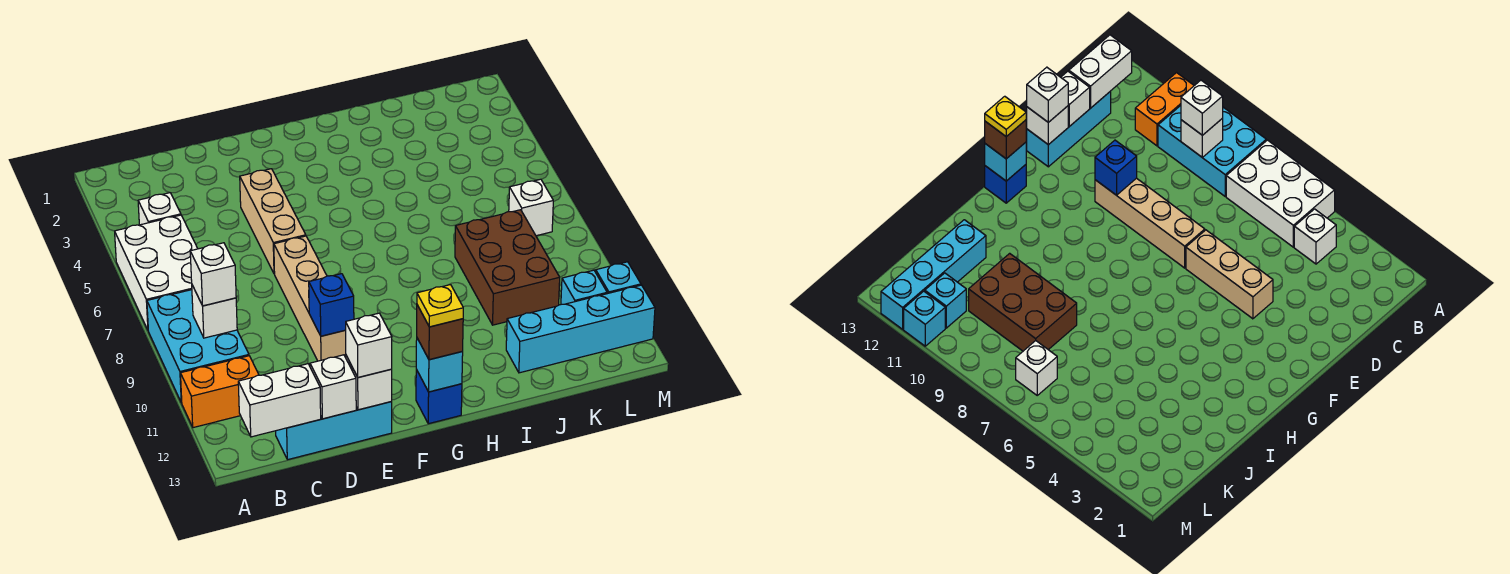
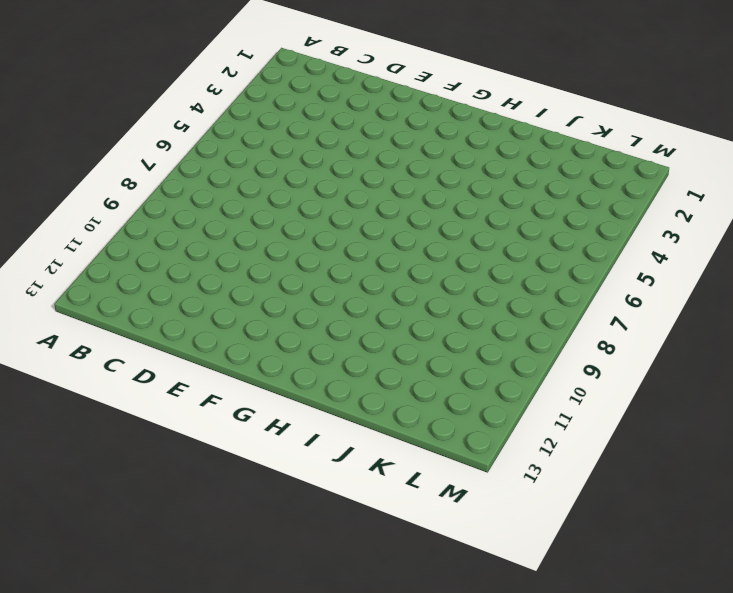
none -> white brick A5:B7 level 1
none -> cyan brick A8:B10 level 1
none -> orange brick A11:B11 level 1

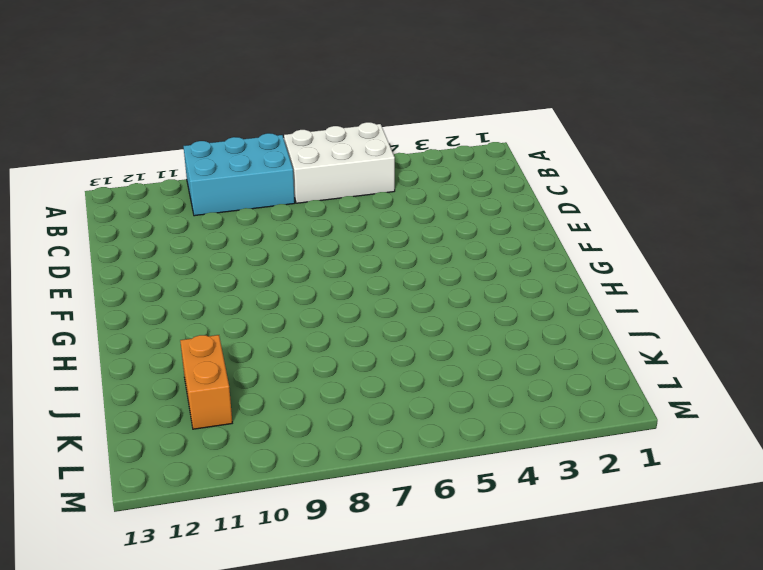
orange brick J11:K11 level 1 -> orange brick A11:B11 level 1
none -> white brick B4 level 1
none -> cyan brick C13:E13 level 1
none -> tan brick E4:E6 level 1

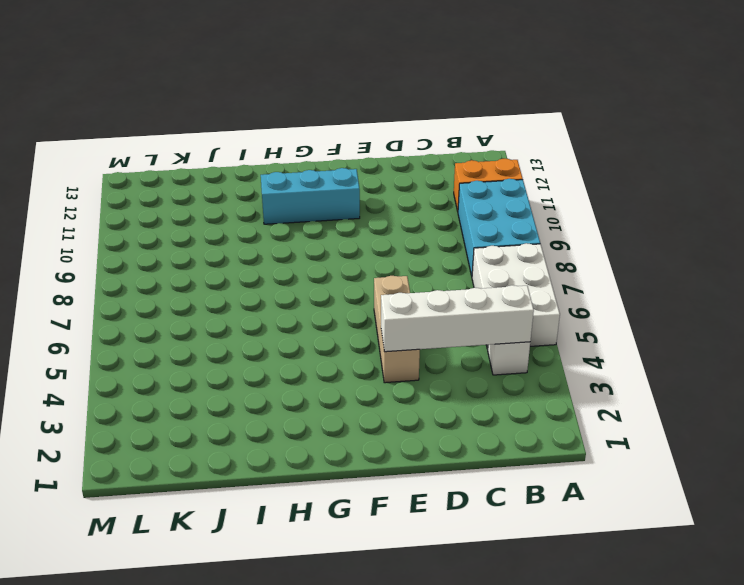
white brick B4:E4 level 2 -> none
cyan brick F11:H11 level 1 -> cyan brick C13:E13 level 1
none -> tan brick E7:E10 level 1
none -> blue brick G13 level 1
none -> brown brick J8:K10 level 1

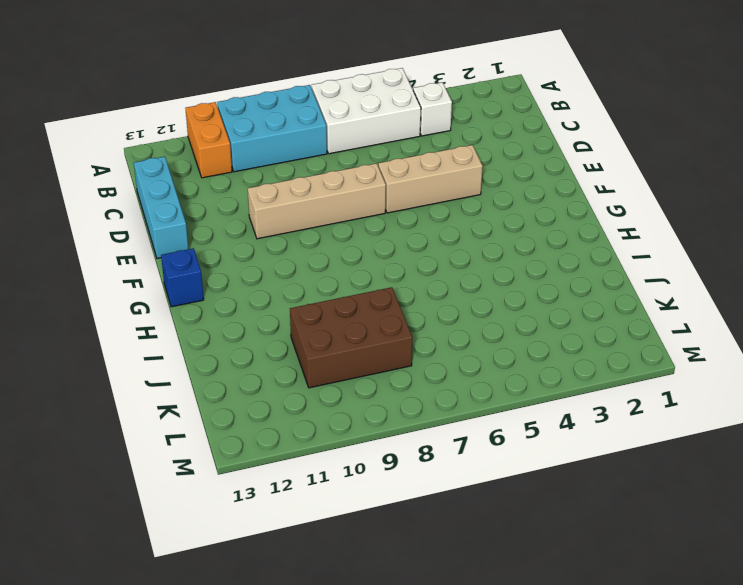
none -> cyan brick J12:M12 level 1
none -> white brick L7 level 1
none -> cyan brick L11 level 1

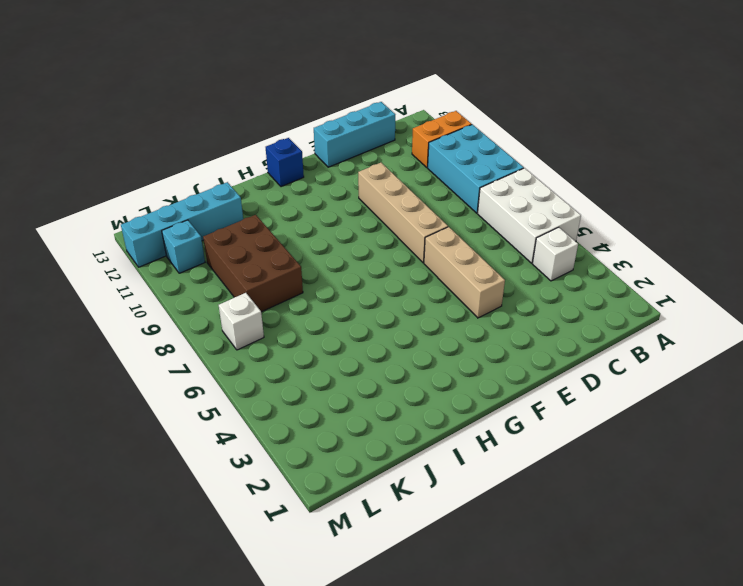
none -> cyan brick M11 level 1
none -> white brick B9 level 2
none -> white brick B13:C13 level 2

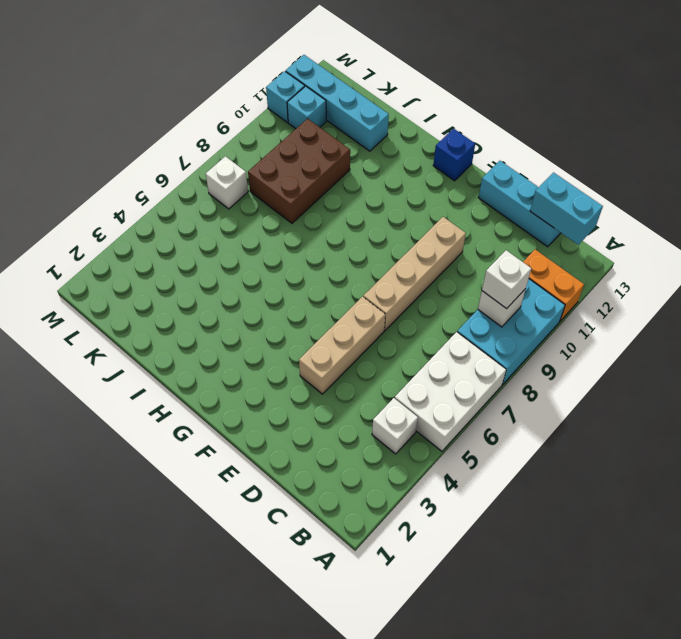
cyan brick B13:C13 level 2 -> white brick B13:C13 level 2
none -> white brick D13 level 2
none -> blue brick E10 level 2
none -> white brick E13 level 2

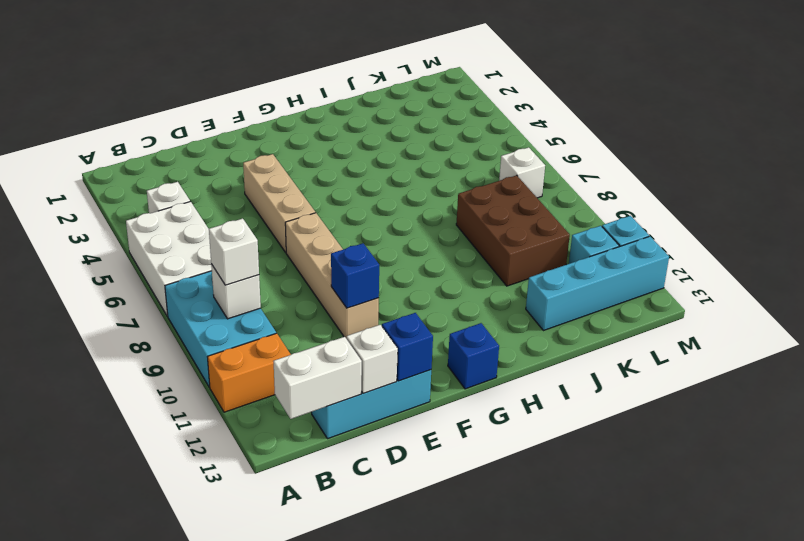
blue brick E13 level 2 -> white brick E13 level 2
none -> cyan brick G13 level 2
none -> white brick E13 level 3
none -> brown brick G13 level 3

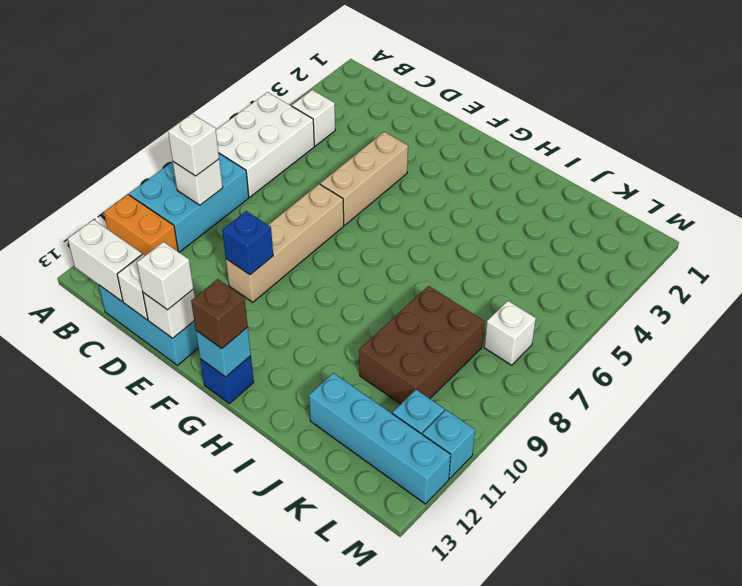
none -> yellow plate G13 level 4

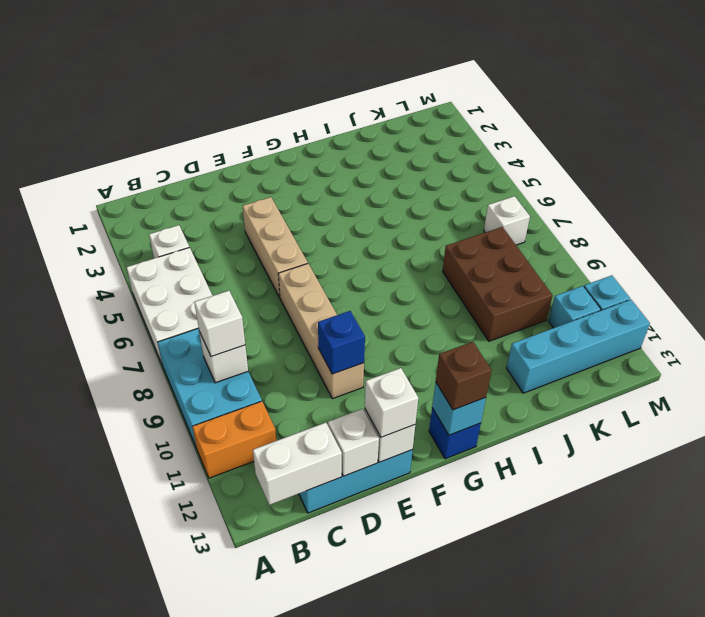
none -> yellow plate G13 level 4

